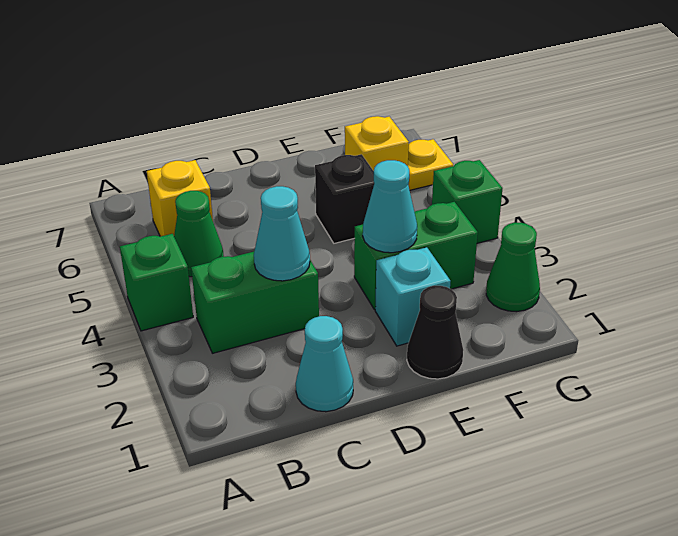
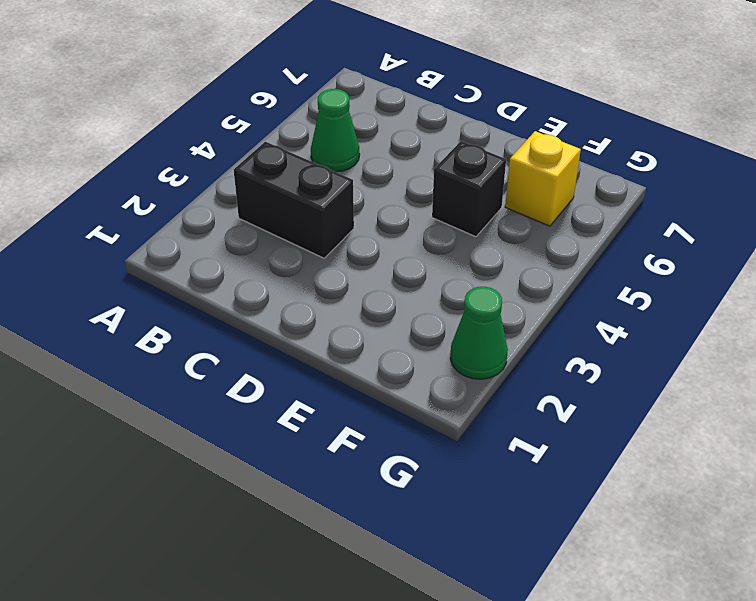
black brick B3:C3 level 1 -> green brick B3:C3 level 1
none -> green brick A4 level 1
none -> yellow brick B6 level 1
none -> cyan cone C1 level 1

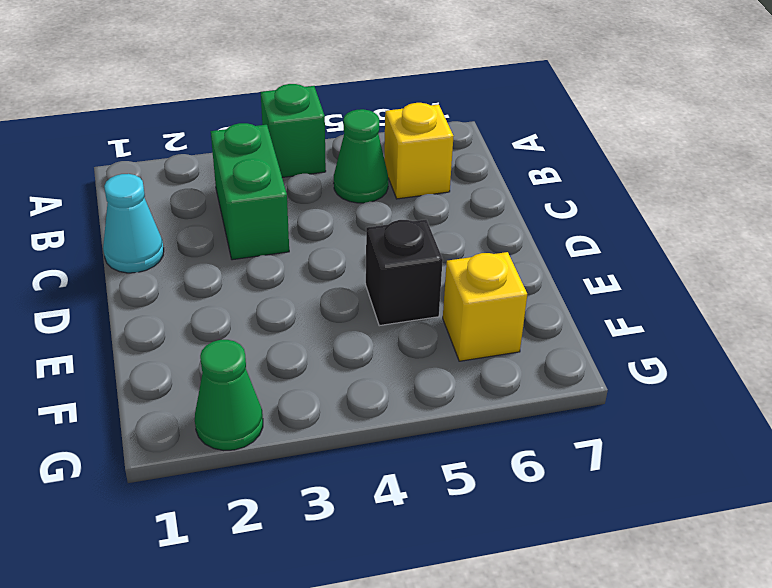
none -> black cone E1 level 1
none -> cyan brick E2 level 1
none -> green brick E3:F3 level 1

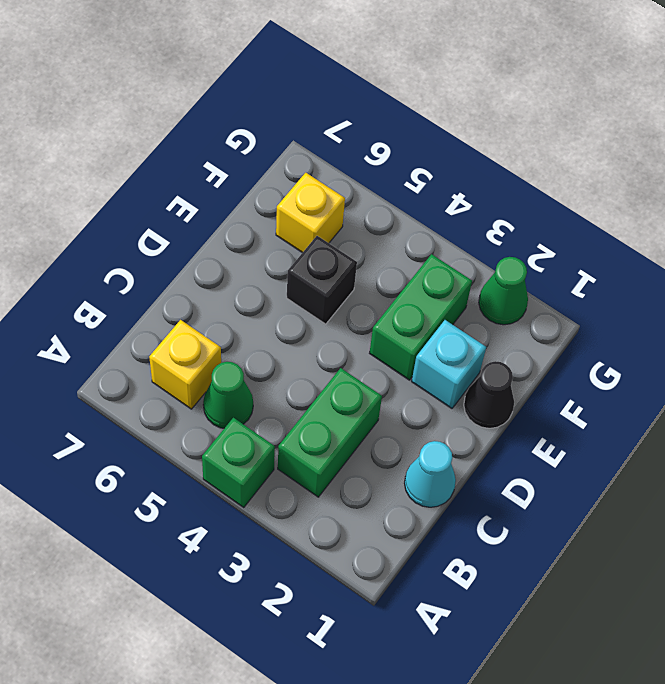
none -> green brick G4 level 1
none -> yellow plate G6 level 1
none -> cyan cone C3 level 2

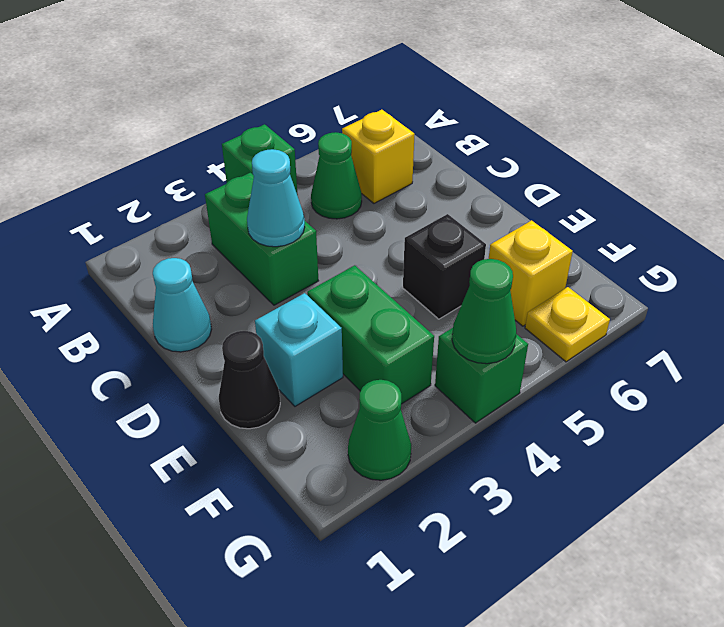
green cone G4 level 2 -> none
none -> cyan cone E3 level 2

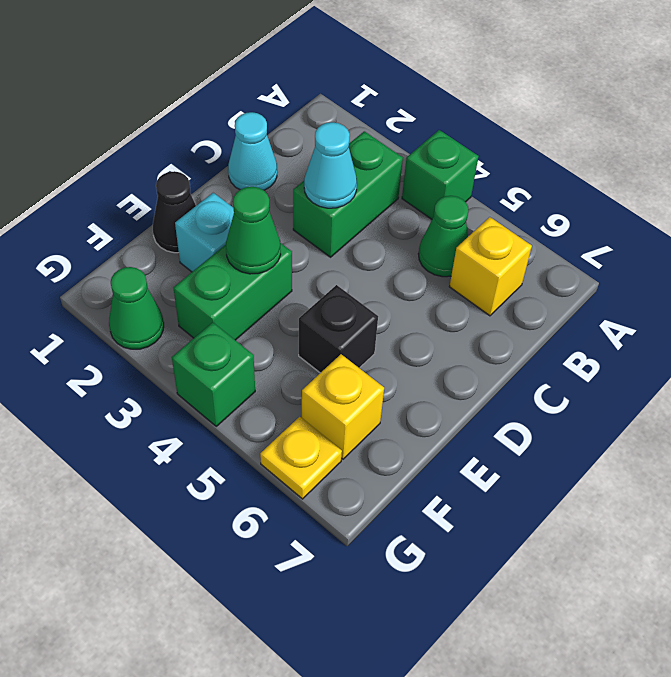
green cone E3 level 2 -> cyan cone E3 level 2

